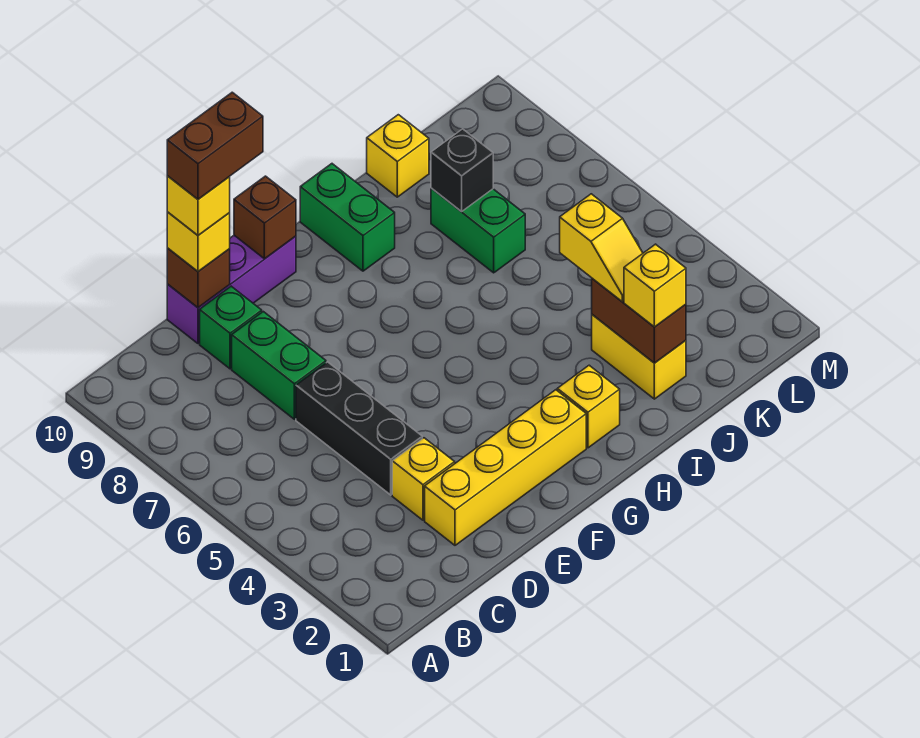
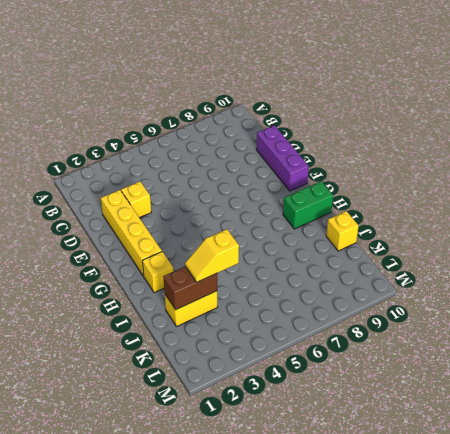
none -> black brick D4:D6 level 1
none -> green brick D7:D8 level 1
none -> green brick D9 level 1

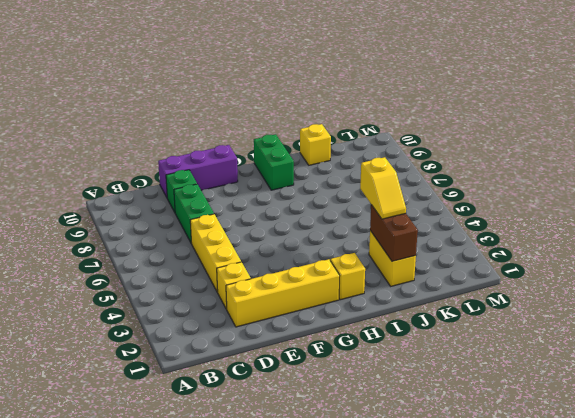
yellow brick D4:D6 level 1 -> black brick D4:D6 level 1
none -> green brick J7:J8 level 1
none -> brown brick D10 level 2
none -> brown brick F10 level 2

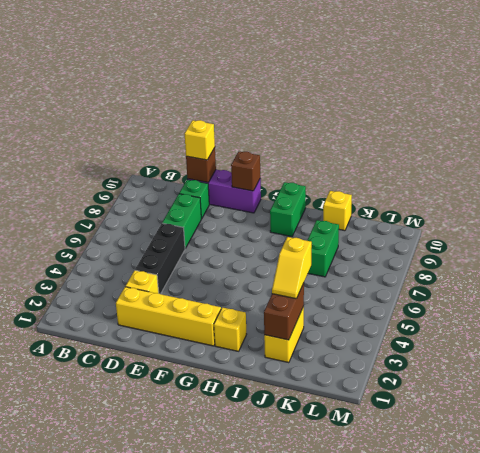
none -> black brick J8 level 2
none -> yellow brick J2 level 3
none -> yellow brick D10 level 4

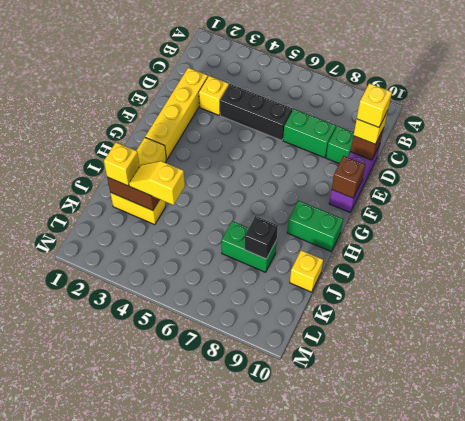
none -> brown brick D10:E10 level 5

